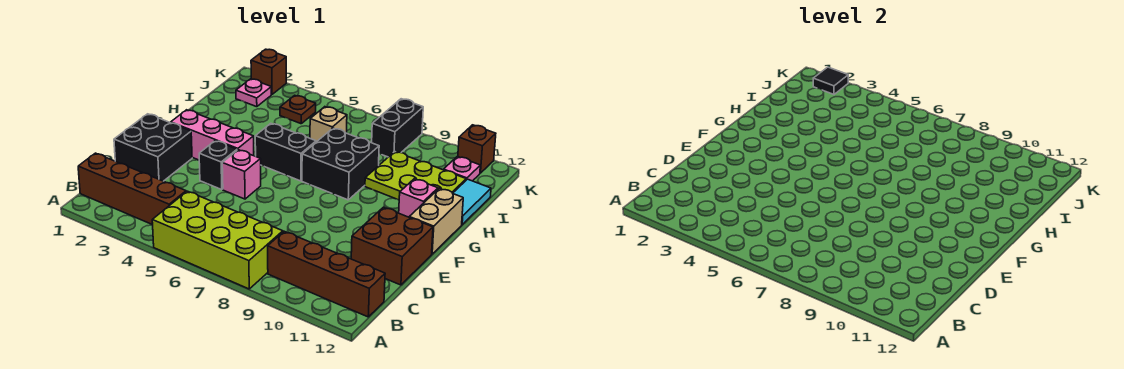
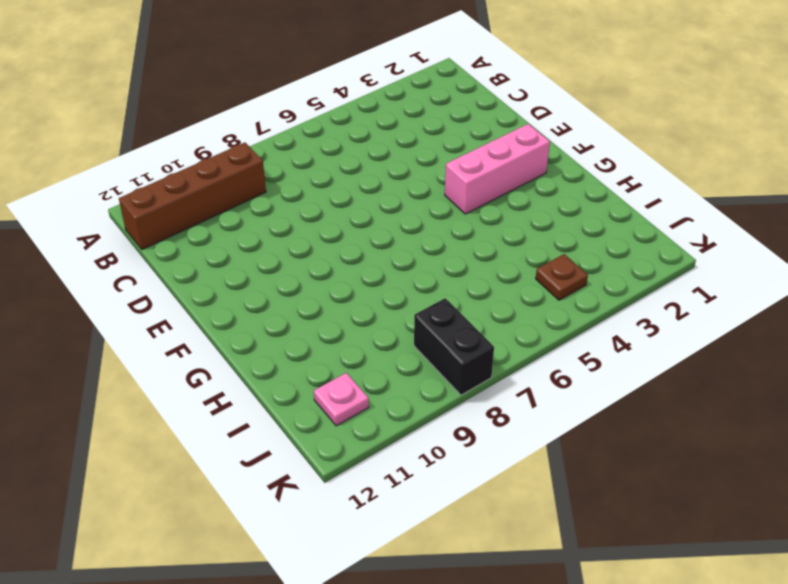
none -> lime brick A5:B8 level 1
none -> brown brick B1:B4 level 1
none -> black brick D1:E2 level 1

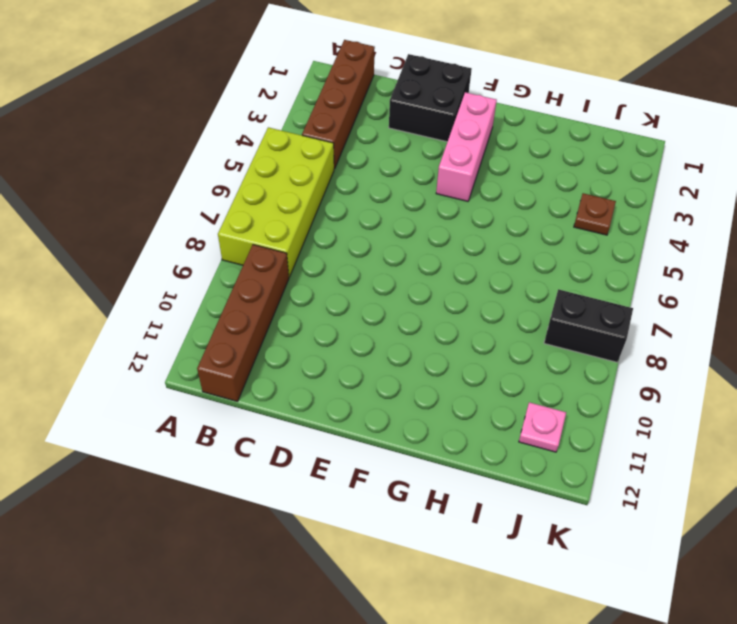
none -> brown brick D11:E12 level 1
none -> black brick E4 level 1
none -> pink brick E5 level 1

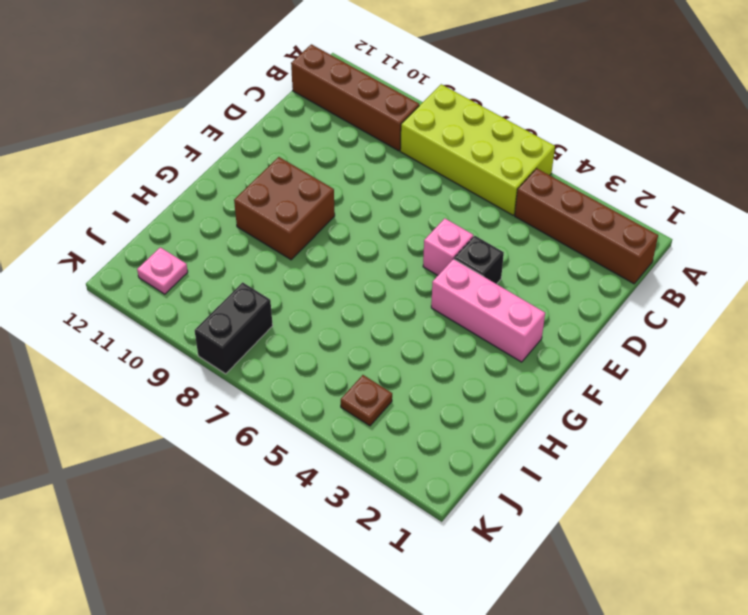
brown brick F9:G10 level 1 -> brown brick D11:E12 level 1
none -> black brick D1:E2 level 1
none -> tan brick F12:G12 level 1
none -> black brick G5:G6 level 1

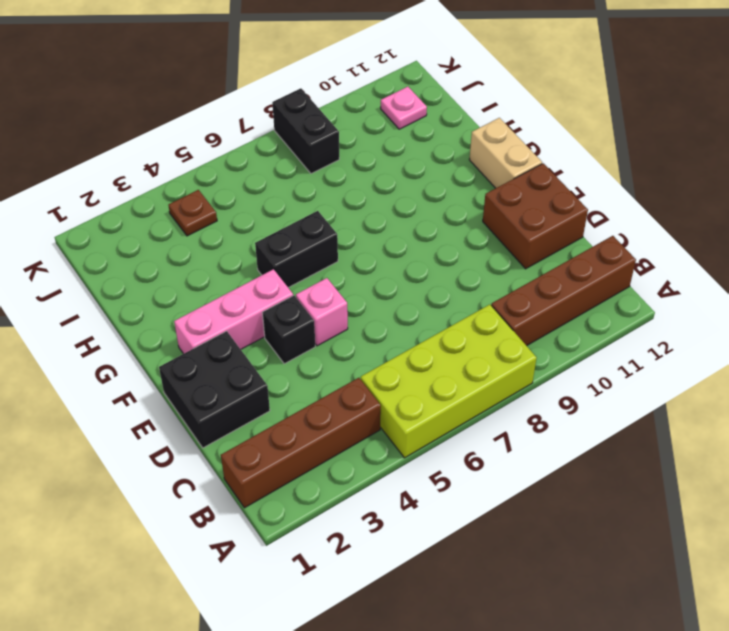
none -> black brick G7:H8 level 1
none -> pink brick G11 level 1
none -> lime plate H9:I11 level 1

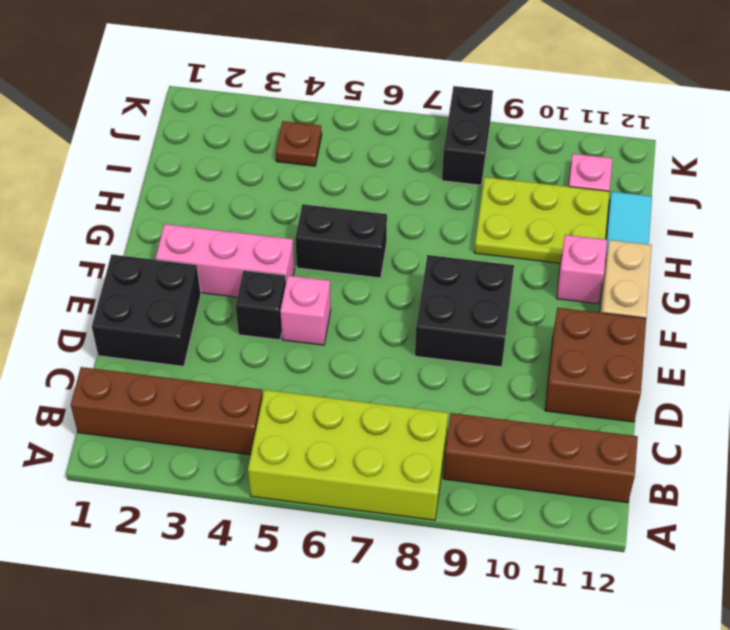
black brick E8:F9 level 1 -> black brick G7:H8 level 1
none -> tan brick I6 level 1
none -> pink plate J2 level 1
none -> brown brick K2 level 1

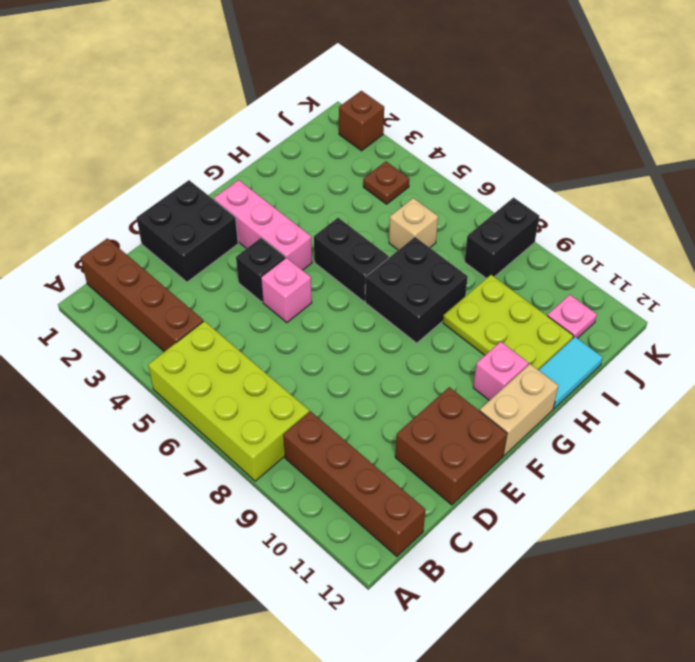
none -> pink plate J2 level 1
none -> brown brick K11 level 1
none -> black tile K2 level 2

